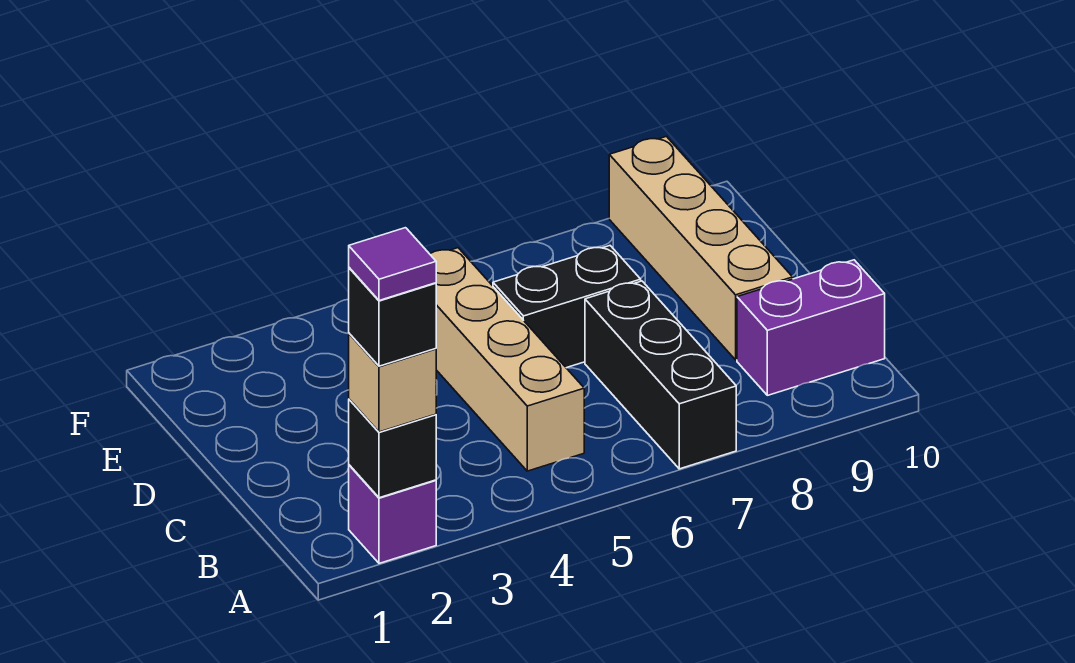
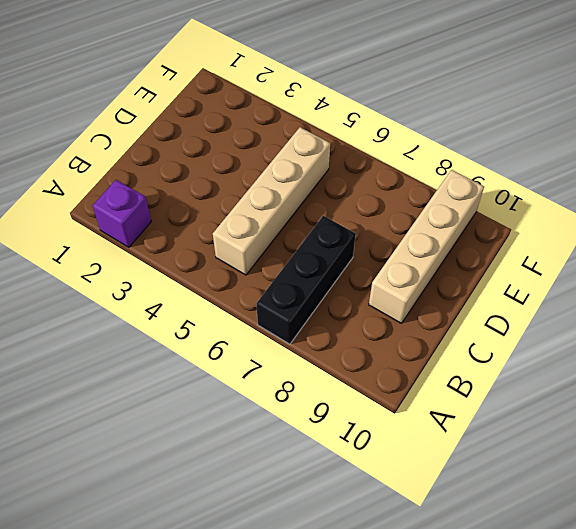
none -> purple brick B9:B10 level 1
none -> black brick D6:D7 level 1

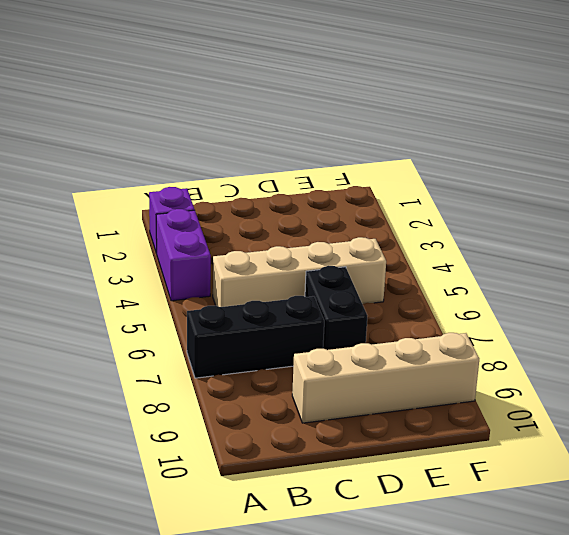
purple brick A3:A4 level 1 -> purple brick B9:B10 level 1
none -> black brick A2 level 2
none -> tan brick A2 level 3

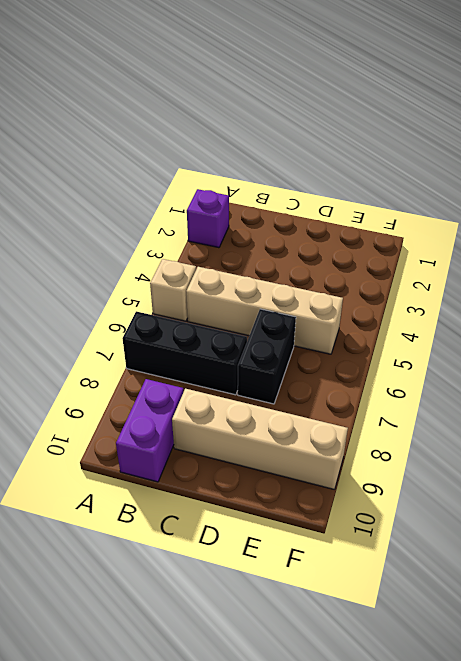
tan brick A5 level 1 -> tan brick A2 level 3
none -> black brick A2 level 2
none -> black brick A2 level 4

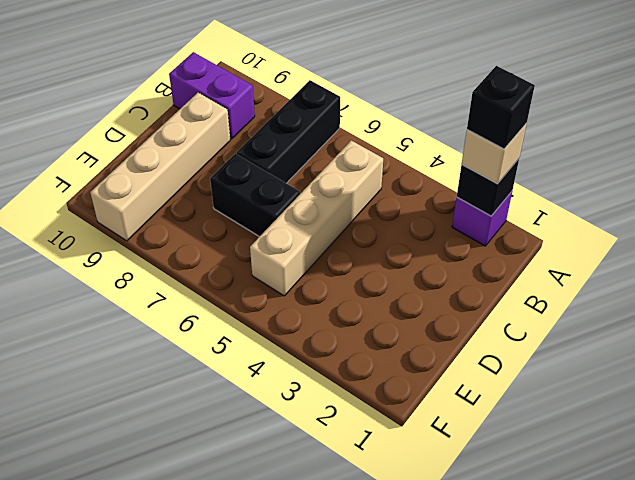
none -> purple tile A2 level 5

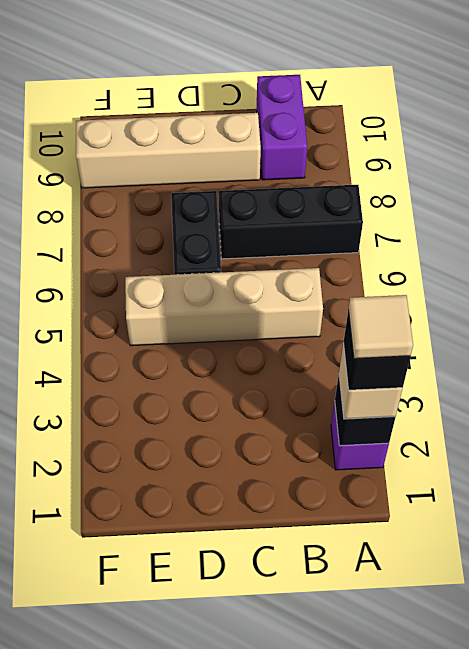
tan tile A2 level 5 -> purple tile A2 level 5

